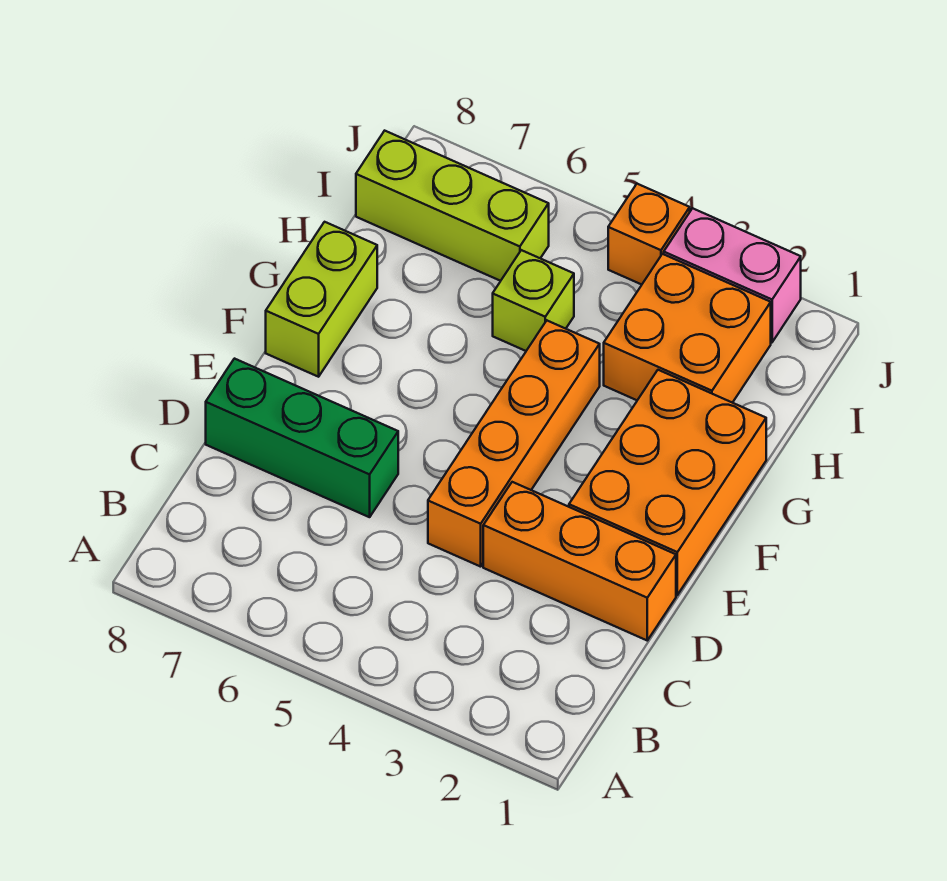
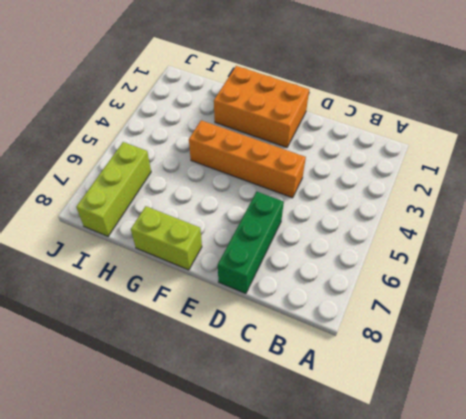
none -> orange brick D1:D3 level 1
none -> orange brick H2:I3 level 1

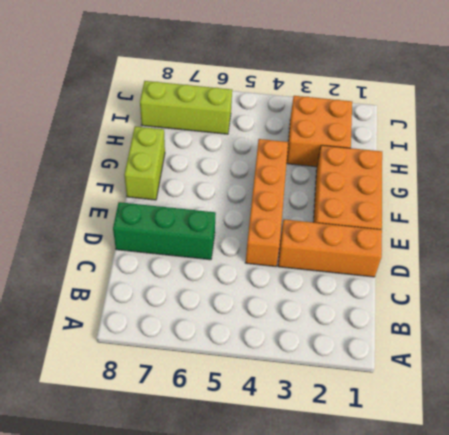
none -> lime brick H5 level 1
none -> pink brick J2:J3 level 1

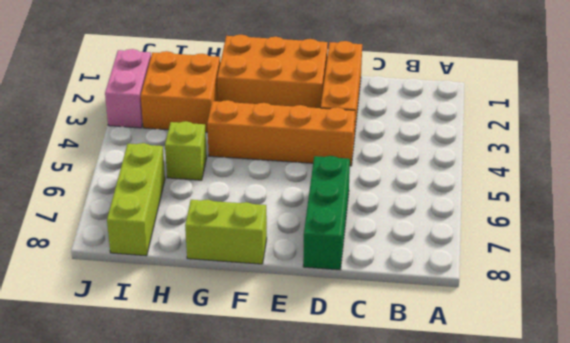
none -> orange brick J4 level 1

